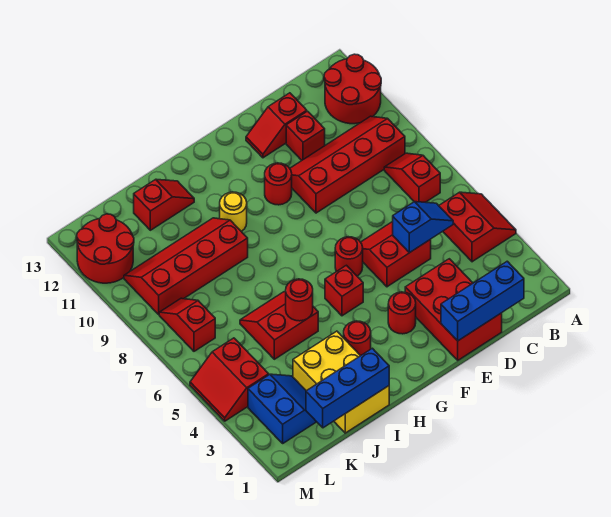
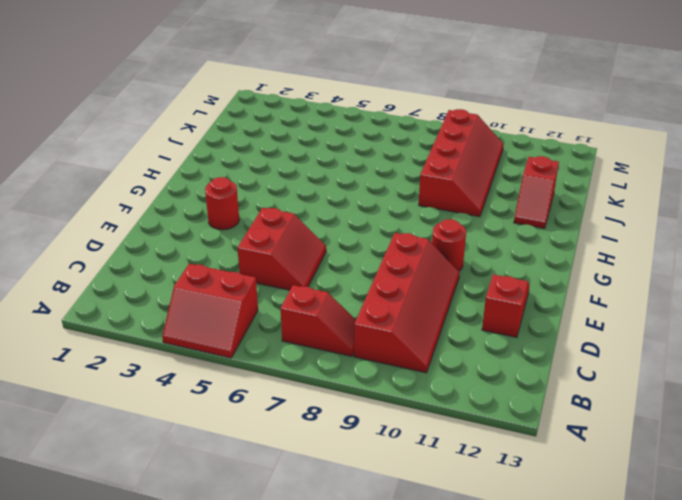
none -> red round brick A11:B12 level 1
none -> red brick D1:E3 level 1
none -> red brick D11 level 1

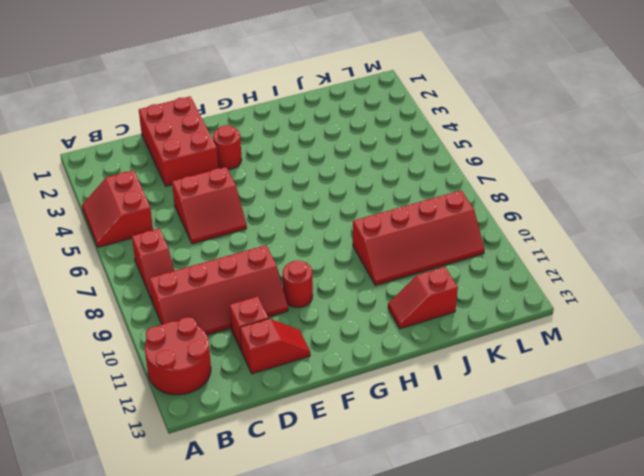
none -> red round brick F6 level 1
none -> red brick G5 level 1
none -> red round brick H3 level 1

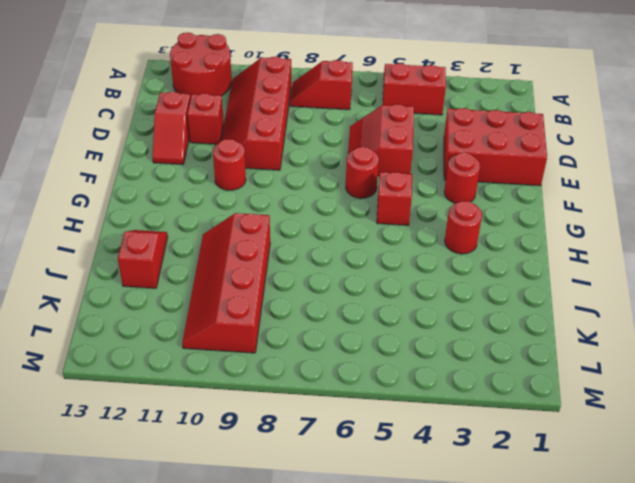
none -> yellow round brick H10 level 1
none -> yellow brick I1:J3 level 1
none -> red slope I5:J6 level 1 top 5

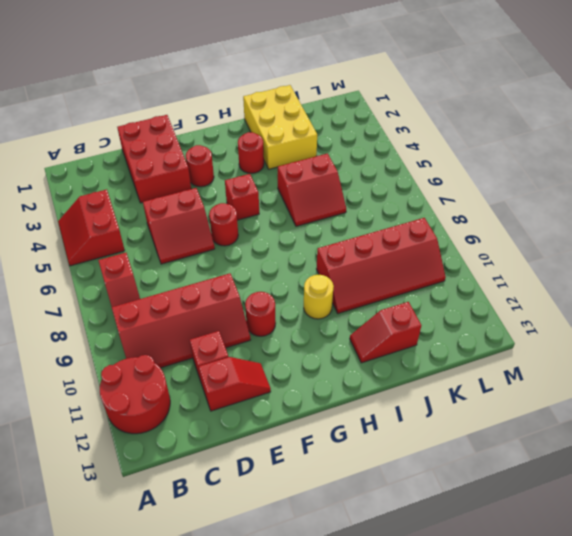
none -> blue slope K2:L3 level 1 top L
none -> red slope L4:M5 level 1 top L
none -> red slope L7:L8 level 1 top 7

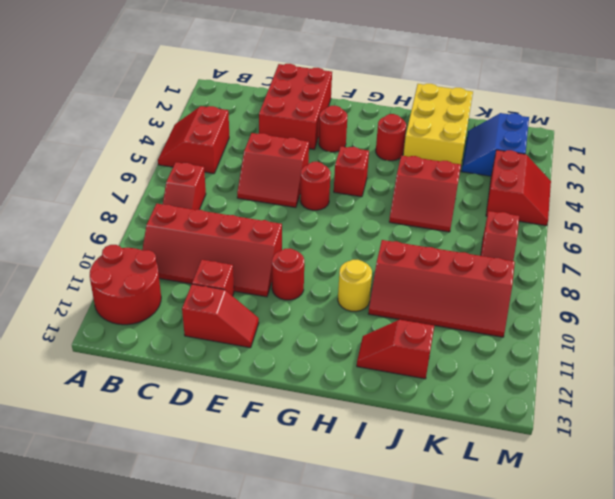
none -> red round brick L11:M12 level 1
none -> blue brick C1:E1 level 2
none -> blue slope C5:D5 level 2 top D

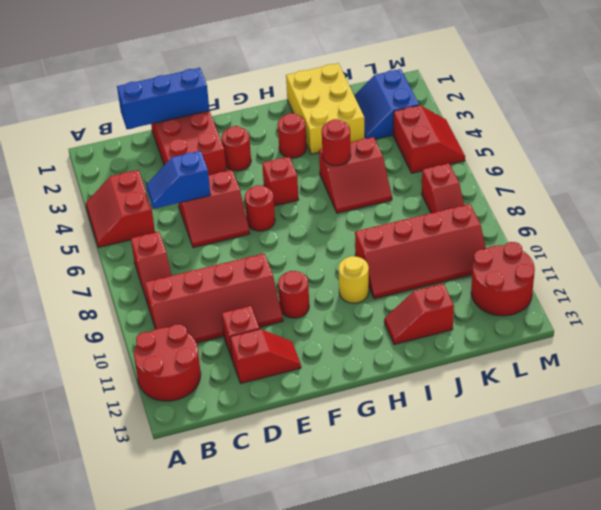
none -> blue brick I1:K1 level 2

